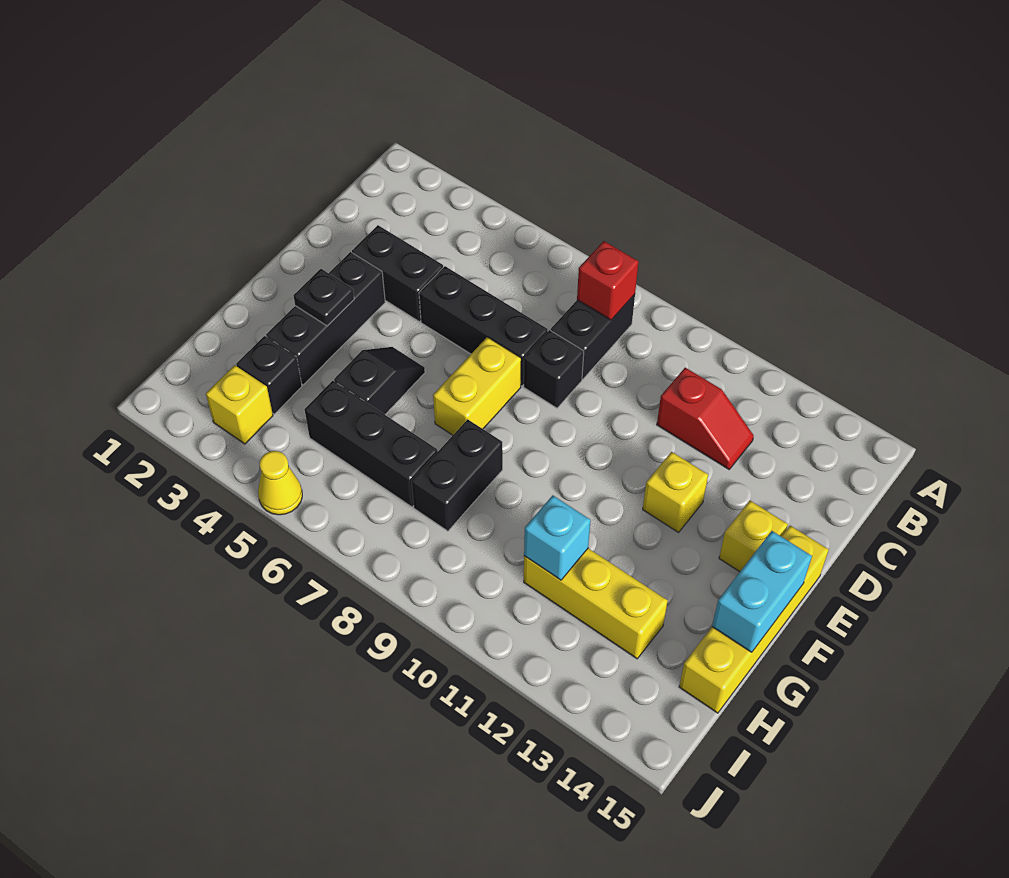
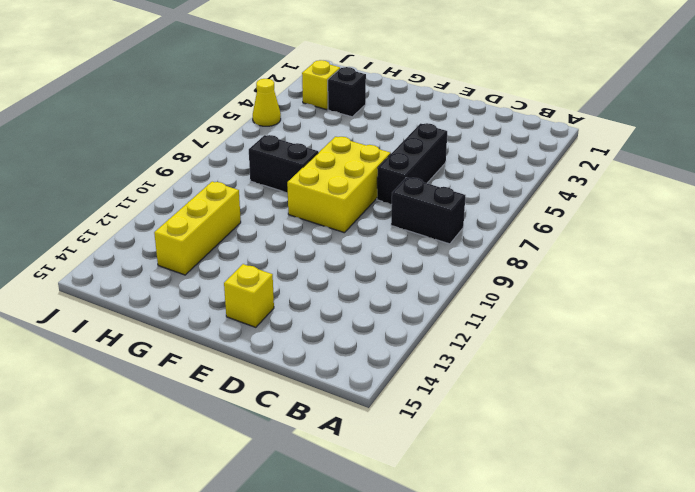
yellow brick E7:F9 level 1 -> yellow brick E7:F7 level 1
none -> red slope C11:C12 level 1 top 11
none -> black brick D3:D4 level 1
none -> black brick D8 level 1

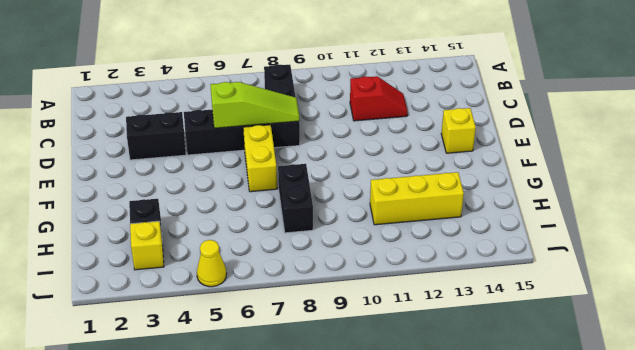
lime slope D6:D8 level 2 top 6 -> none
none -> black brick E3:G3 level 1
none -> yellow brick E12 level 1
none -> yellow brick E15:H15 level 1

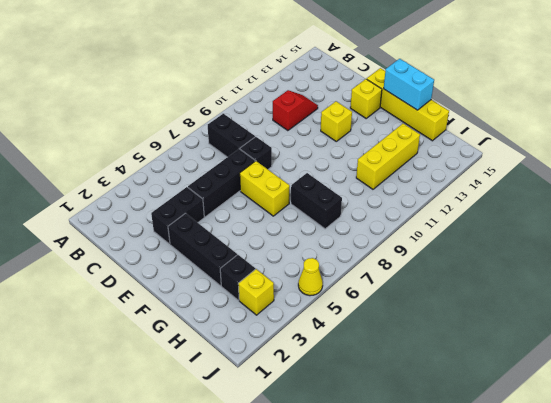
none -> black slope F5:G5 level 1 top G
none -> black brick H5:H7 level 1
none -> red brick B8 level 2

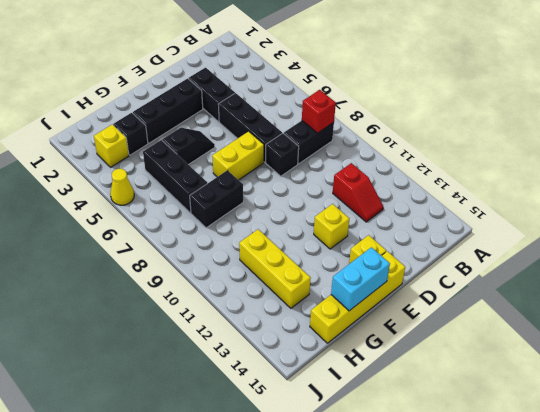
none -> black plate F3 level 2
none -> cyan brick H11 level 2

